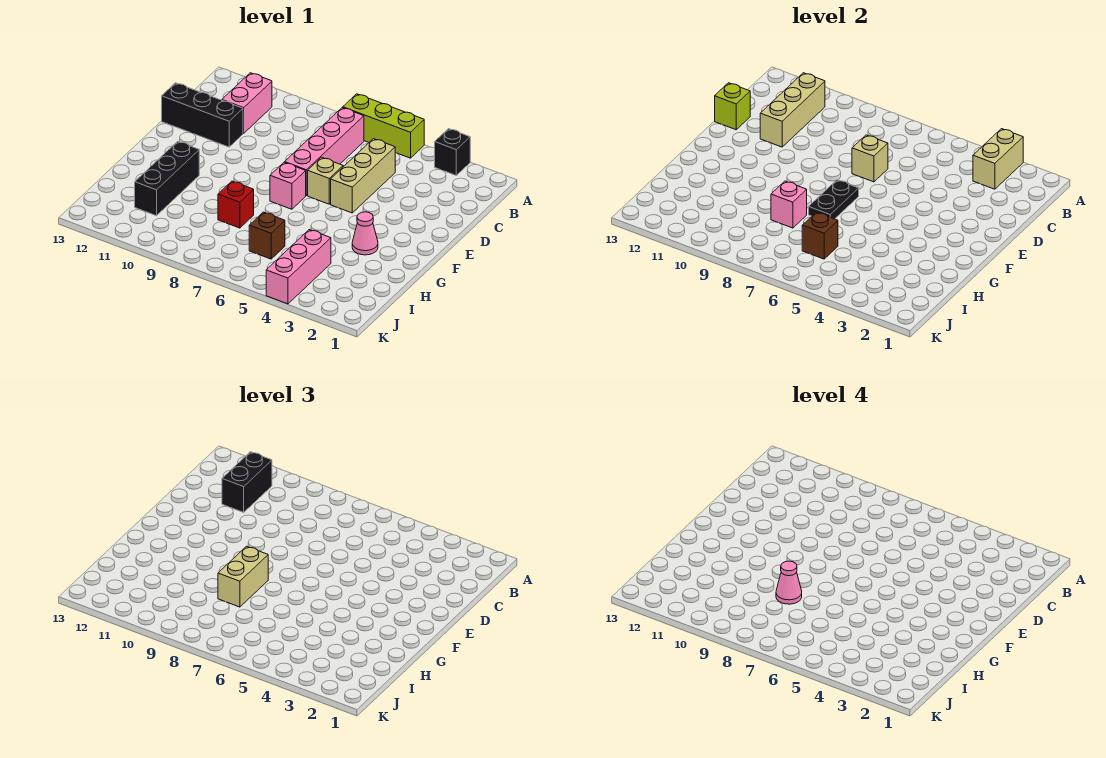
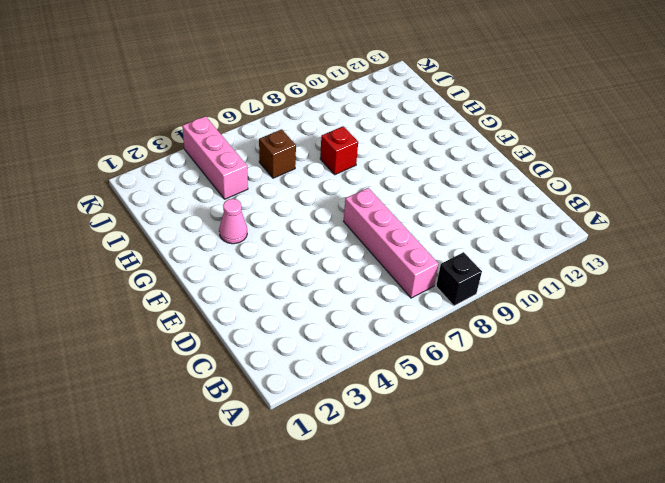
black brick A8 level 1 -> black brick A3 level 1
none -> lime brick A5:A7 level 1
none -> pink brick B11:C11 level 1
none -> tan brick C5:E5 level 1

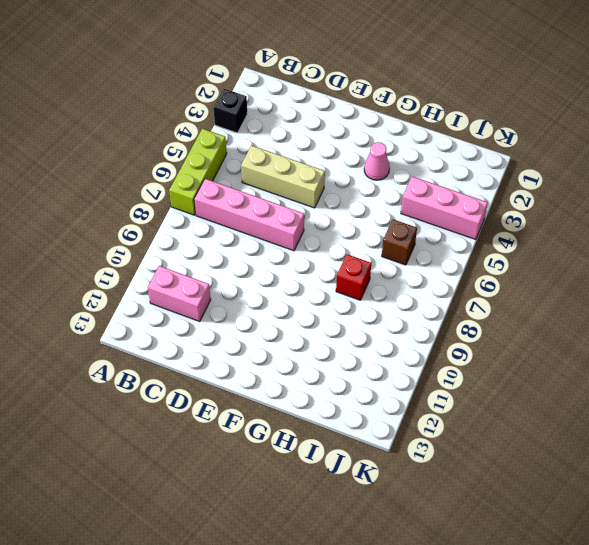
none -> black brick D11:D13 level 1
none -> tan brick E6 level 1
none -> pink brick F7 level 1

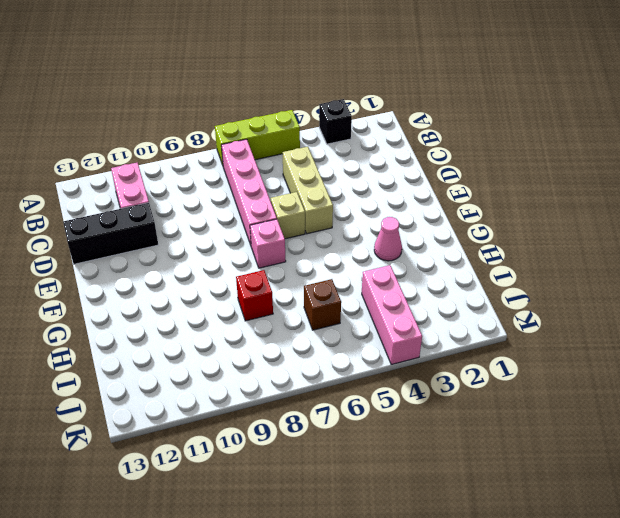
none -> black brick G11:I11 level 1
none -> tan brick A3:B3 level 2
none -> tan brick B11:D11 level 2

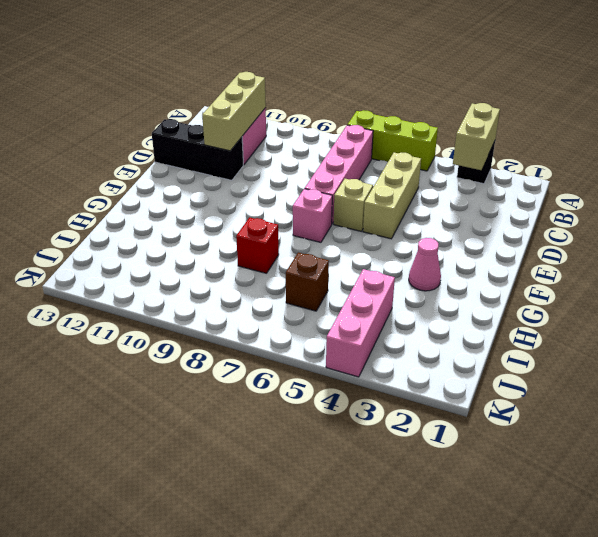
none -> black brick G11:I11 level 1
none -> tan brick D7 level 2
none -> lime brick D13 level 2

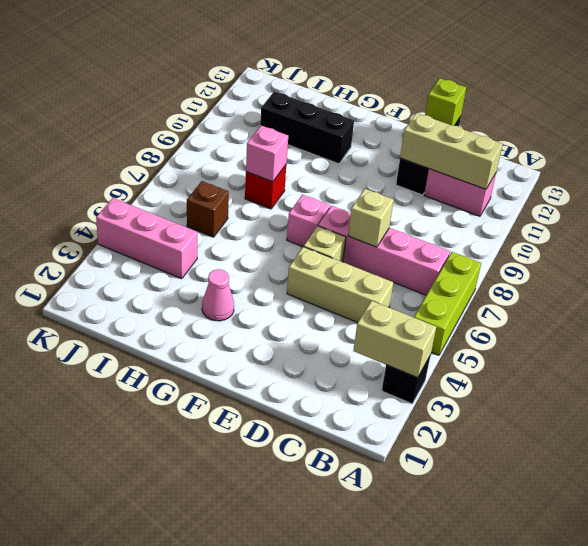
none -> black plate F7:G7 level 2
none -> brown brick I6 level 2
none -> black brick B11:C11 level 3

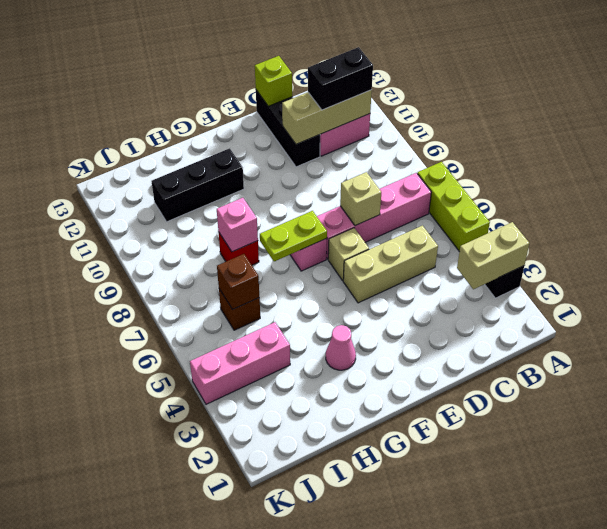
lime plate F7:G7 level 2 -> black plate F7:G7 level 2
none -> tan brick G8:H8 level 3
none -> pink cone H8 level 4

